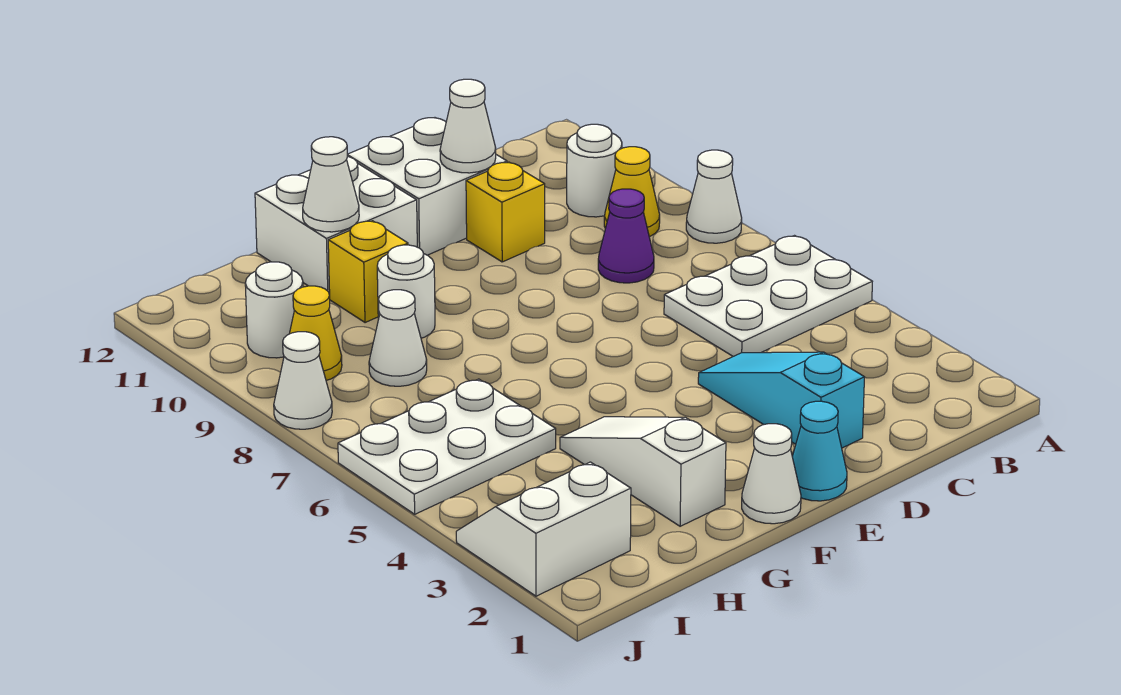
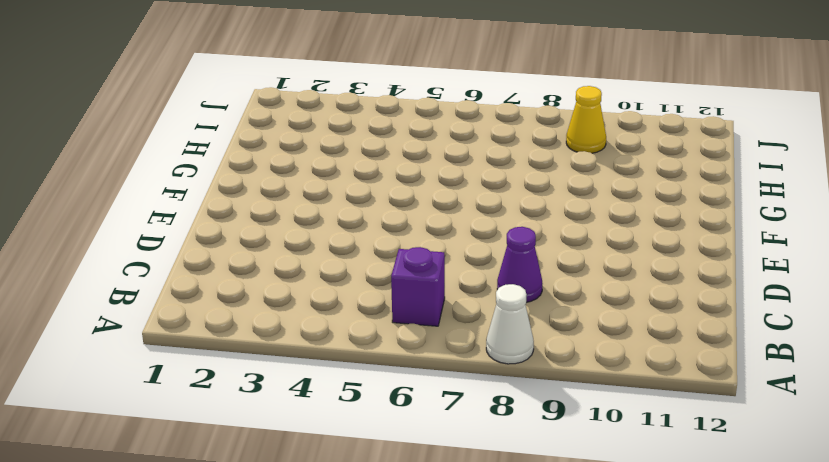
purple brick B6 level 1 -> white plate A5:C6 level 1
none -> yellow cone B9 level 1
none -> white round brick B10 level 1
none -> cyan slope D2:D4 level 1 top 2

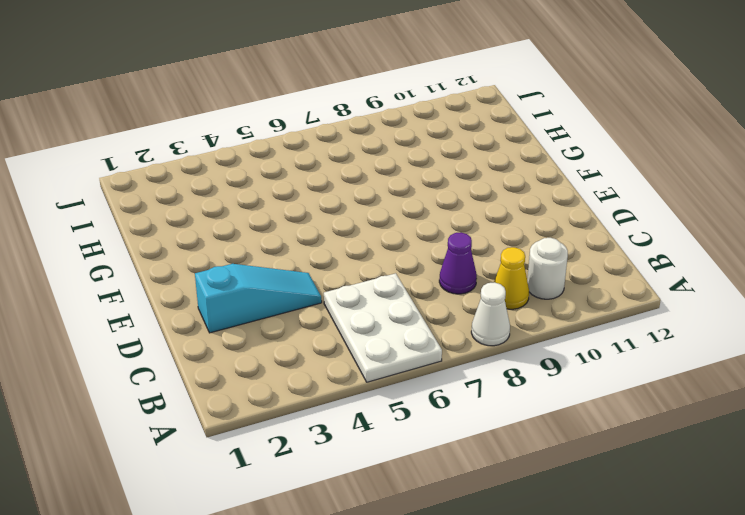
none -> yellow brick D10 level 1
none -> white brick D11:E12 level 1
none -> cyan cone E1 level 1

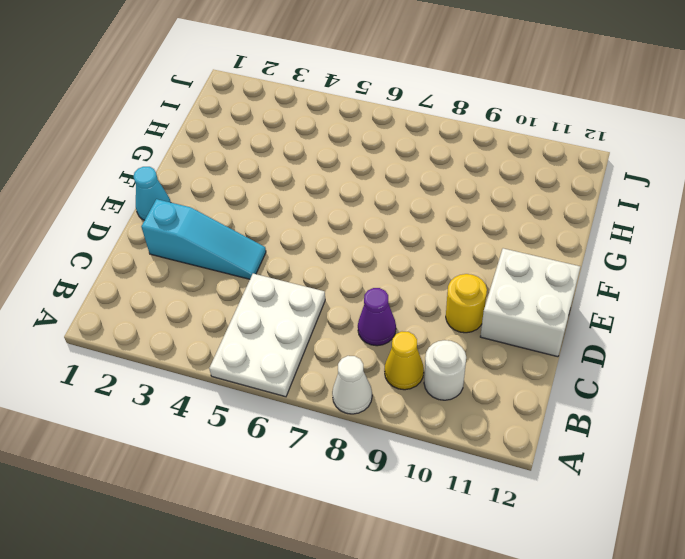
yellow round brick D10 level 1 -> yellow brick D10 level 1
none -> white cone F1 level 1
none -> white brick F11:G12 level 1
none -> white slope G2:G4 level 1 top 2

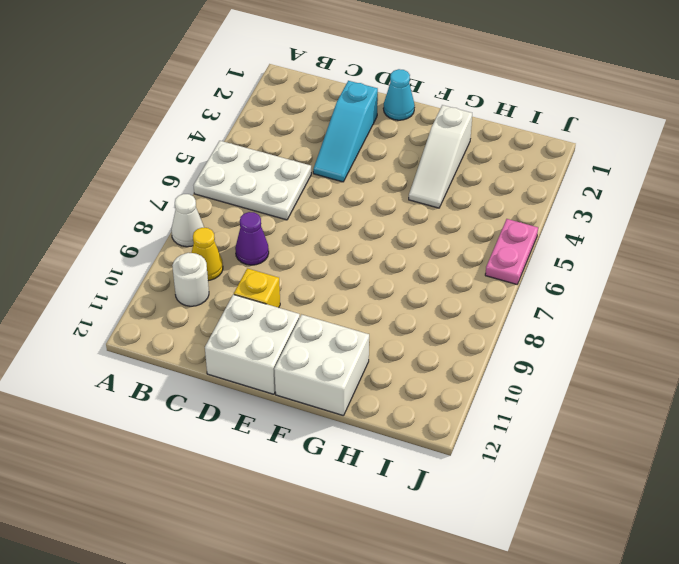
pink plate J5:J6 level 1 -> white plate H5:J6 level 1
none -> white cone F1 level 1
none -> white round brick G9 level 1
none -> yellow brick G10 level 1

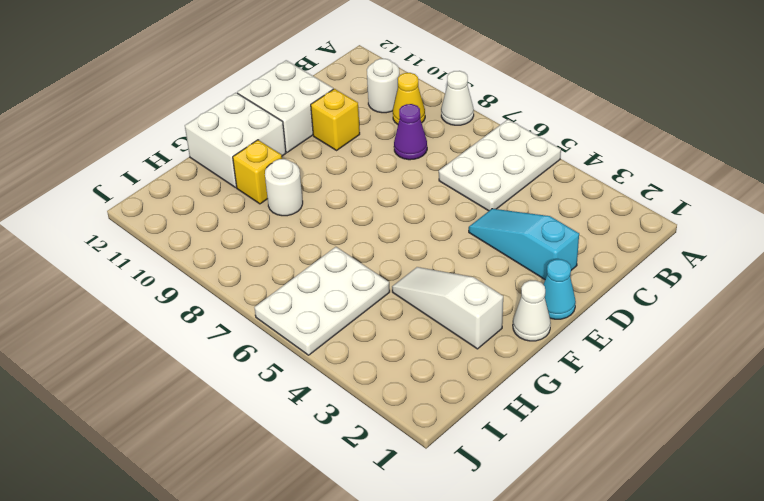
none -> white cone H8 level 1
none -> white slope I2:J3 level 1 top 2
none -> yellow cone I9 level 1

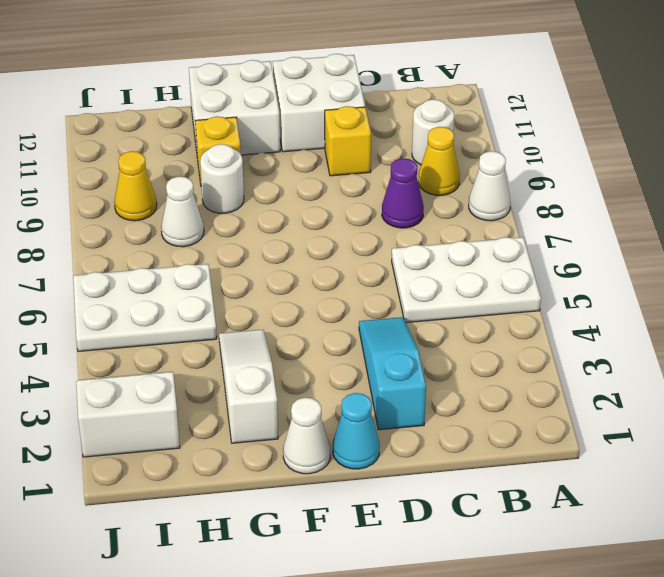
none -> white round brick I10 level 1
none -> white cone J8 level 1
none -> white cone D11 level 2

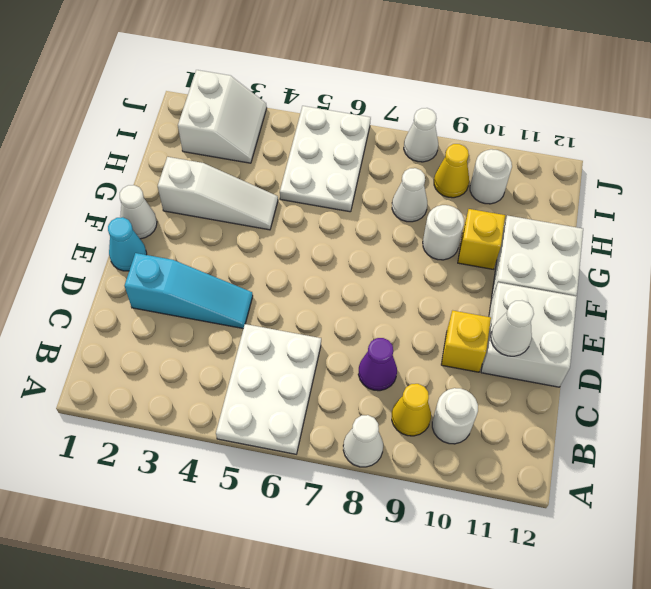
none -> white cone G11 level 2

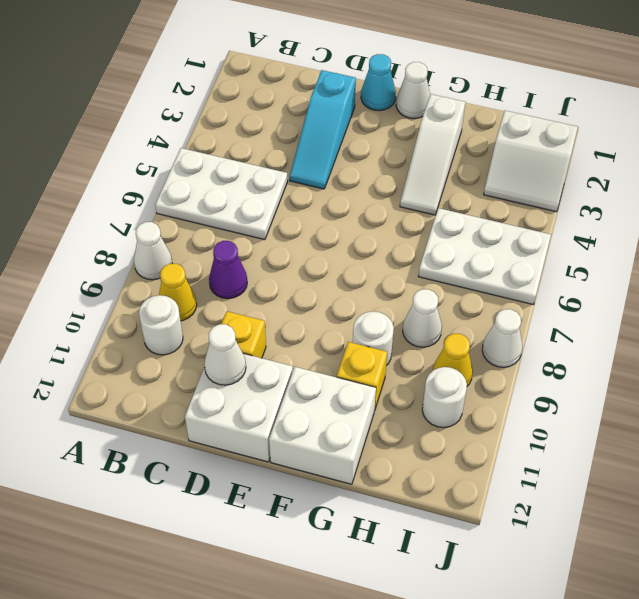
none -> white cone G11 level 2

